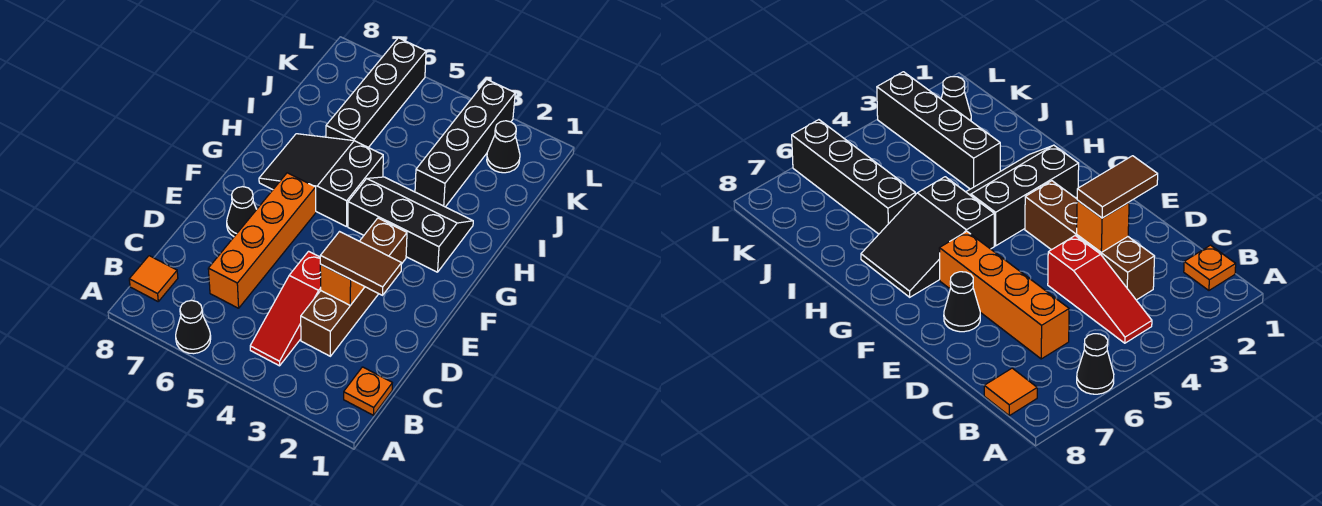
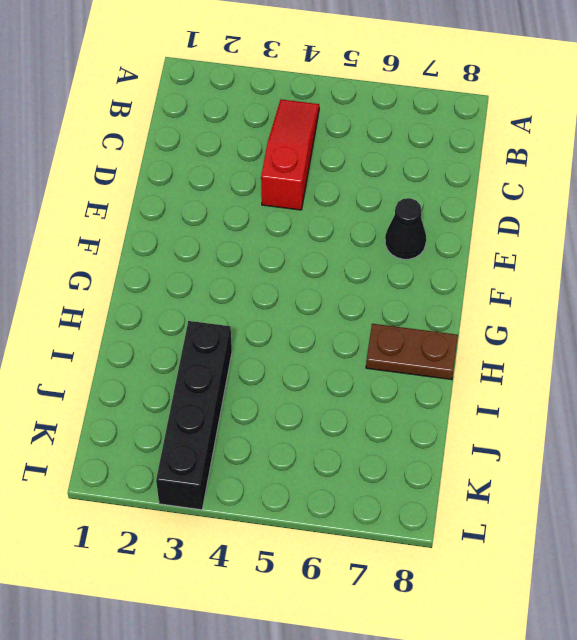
brown plate H7:H8 level 1 -> black slope G5:H7 level 1 top 5
none -> black cone A6 level 1
none -> orange plate B1 level 1
none -> orange tile B8 level 1

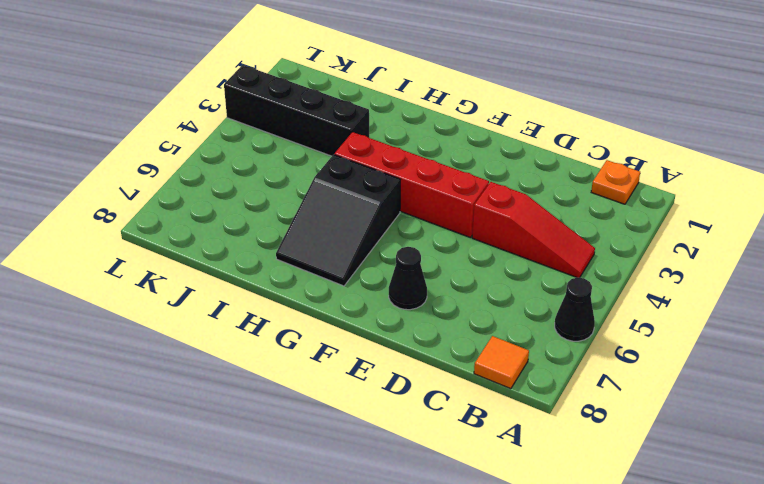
red brick E4:H4 level 1 -> black slope G2:H4 level 1 top G
none -> brown brick C3:F3 level 1
none -> orange brick C6:F6 level 1
none -> black brick I6:L6 level 1

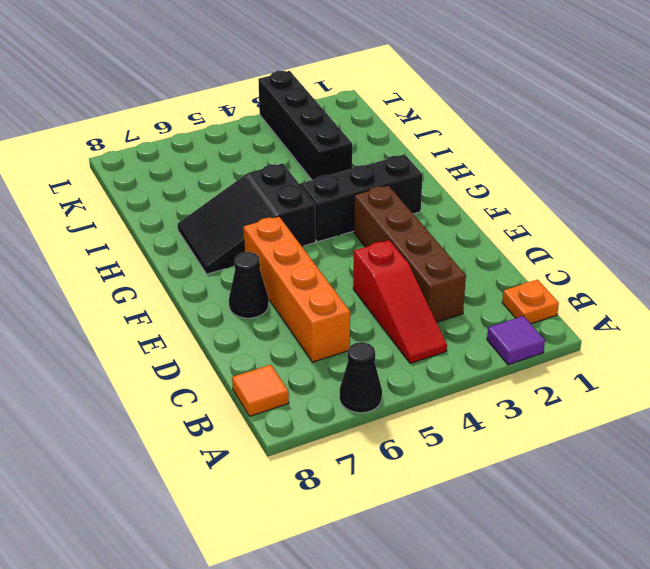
purple tile A2 level 1 -> none
none -> black brick I6:L6 level 1
none -> black cone K2 level 1
none -> orange brick D3 level 2

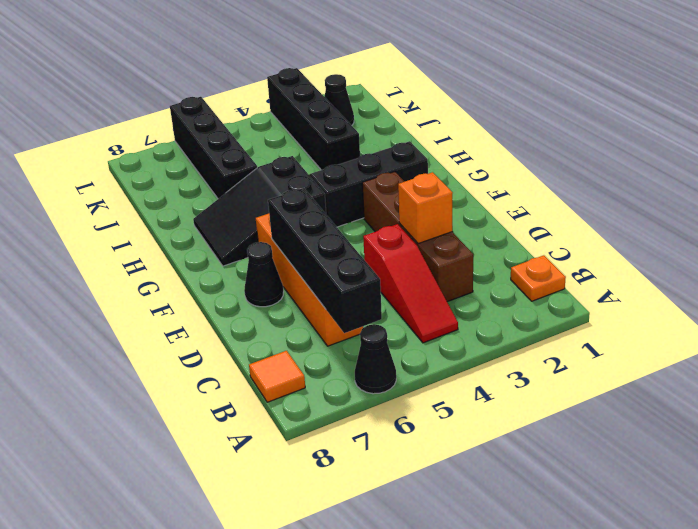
black brick B6:E6 level 2 -> none
none -> brown tile D2:D3 level 3

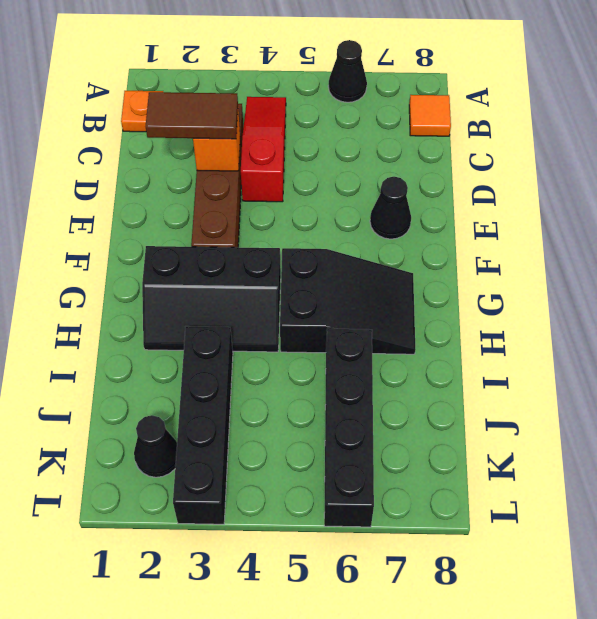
none -> orange brick C6:F6 level 1

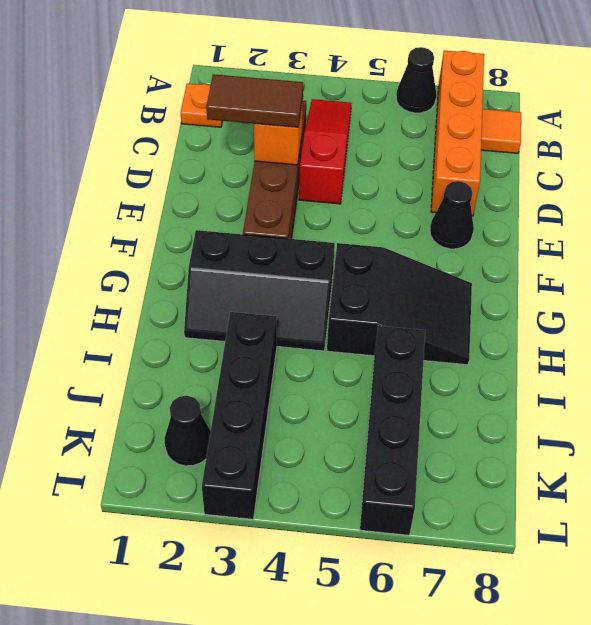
orange brick A7:D7 level 1 -> orange brick C6:F6 level 1

